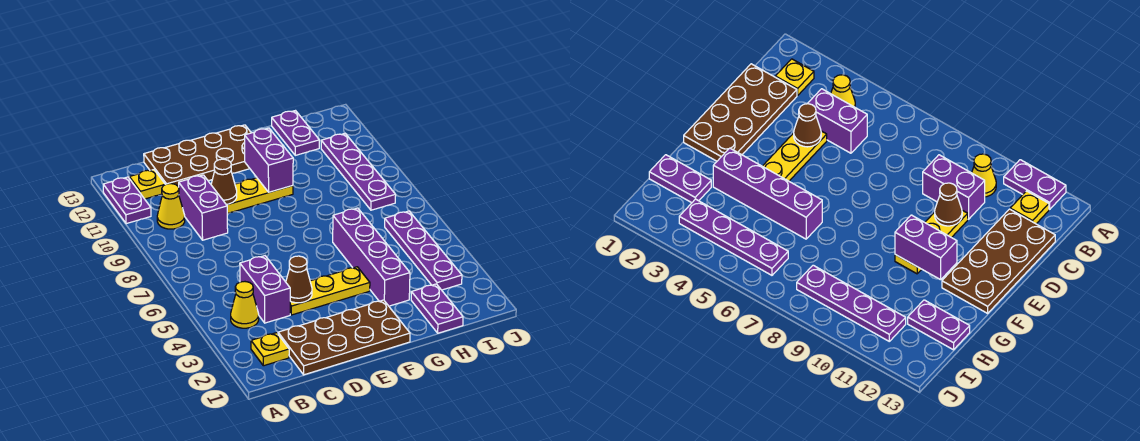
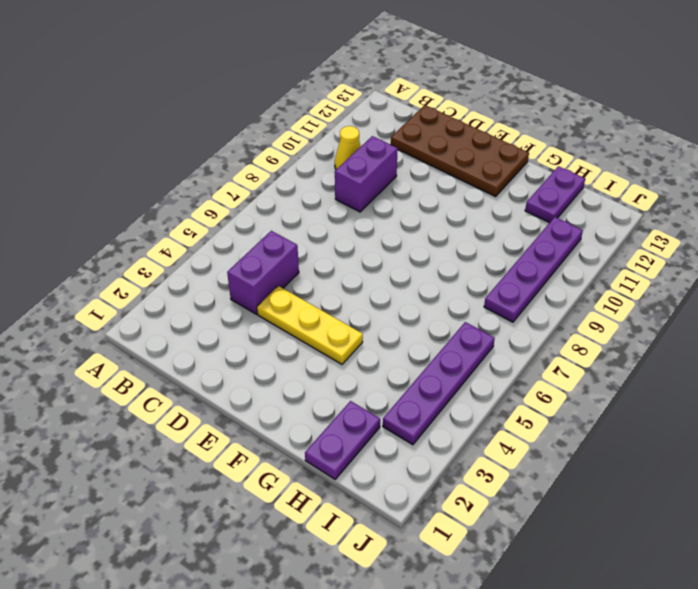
none -> purple plate A11:A12 level 1
none -> yellow plate B2 level 1
none -> yellow cone B4 level 1

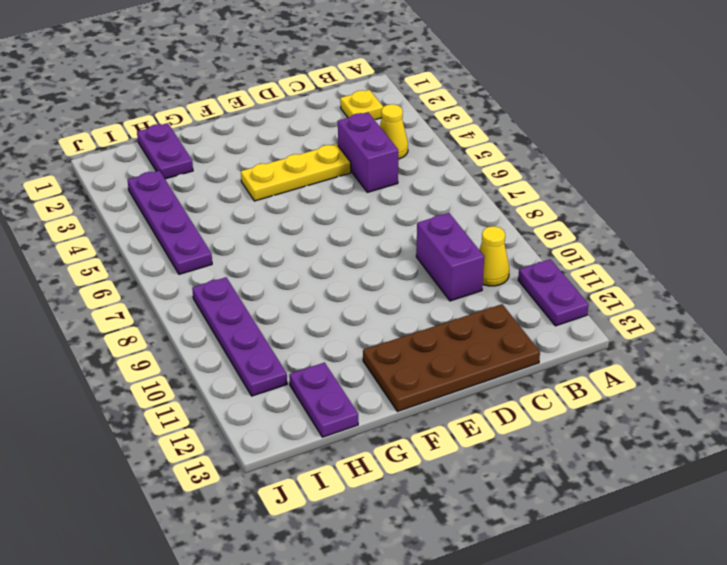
none -> yellow plate B12 level 1
none -> brown plate C1:F2 level 1
none -> yellow plate D10:F10 level 1

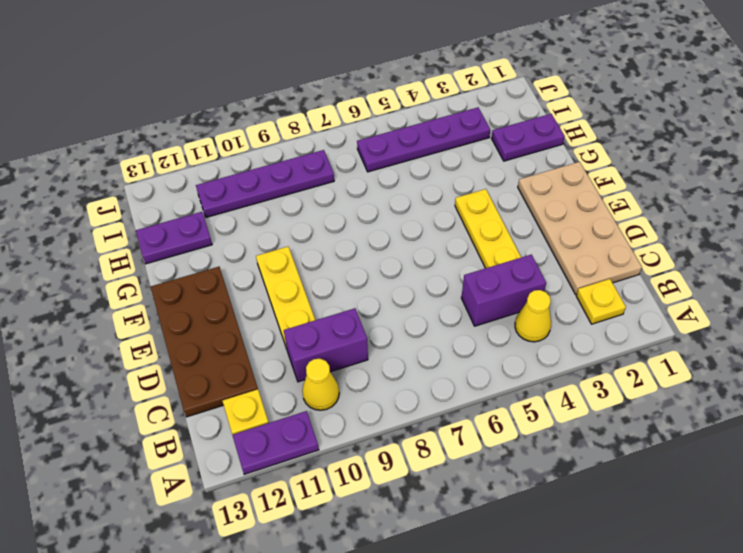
tan plate C1:F2 level 1 -> brown plate C1:F2 level 1
none -> purple brick G3:G6 level 1
none -> brown cone D4 level 2
none -> brown cone D10 level 2

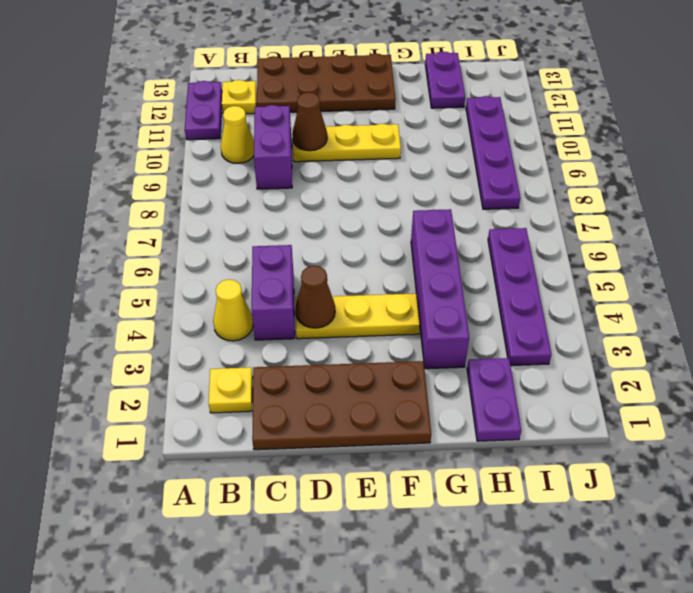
none -> purple brick F10:F11 level 2

